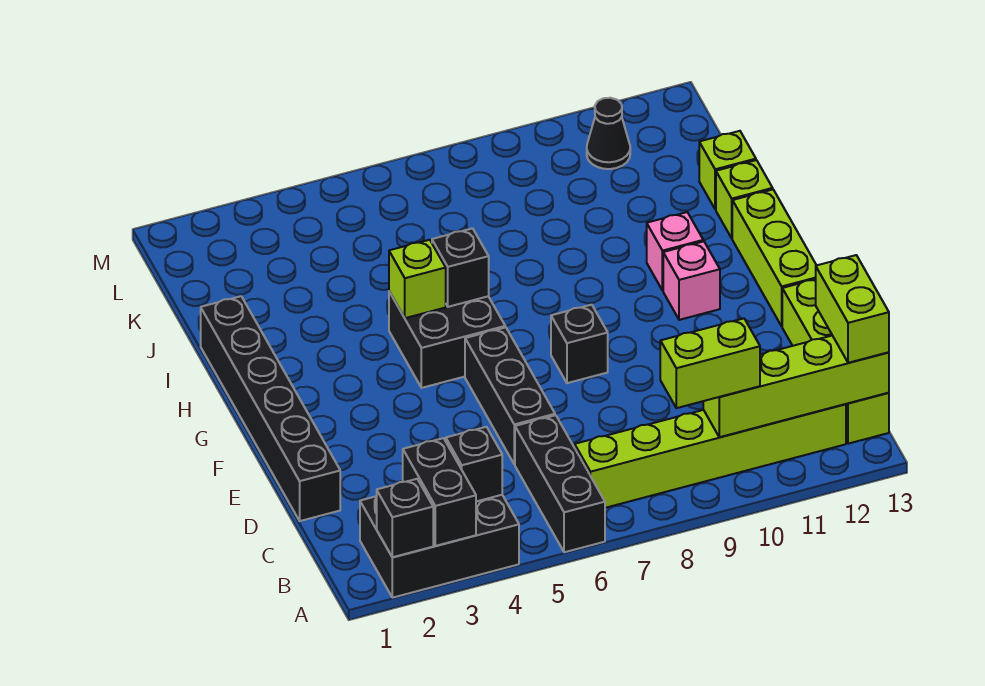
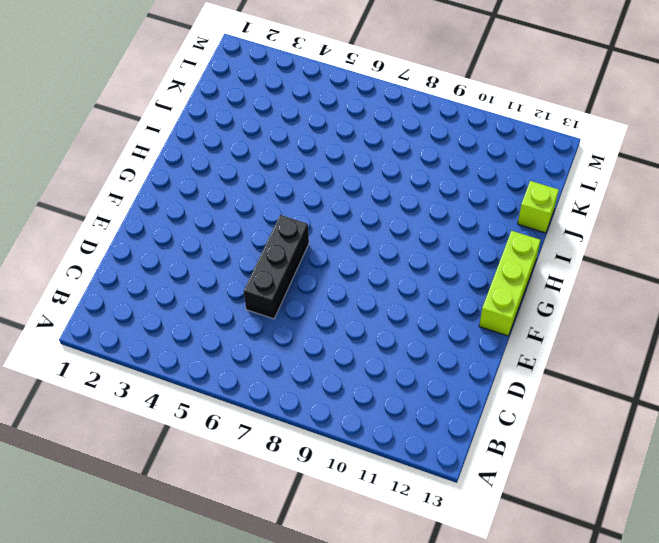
none -> black brick A2:B4 level 1
none -> black brick A6:C6 level 1
none -> lime brick B7:B12 level 1

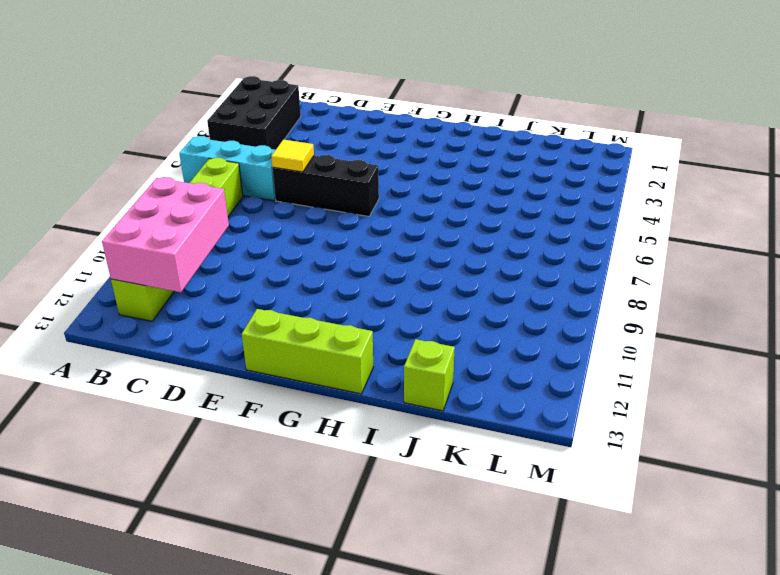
cyan brick A6:C6 level 1 -> black brick A6:C6 level 1
pink brick B10:C12 level 2 -> lime brick B10:B13 level 2
yellow tile D6 level 2 -> none
none -> lime brick B13:E13 level 1
none -> black brick D1:I1 level 1
none -> black brick F8 level 1

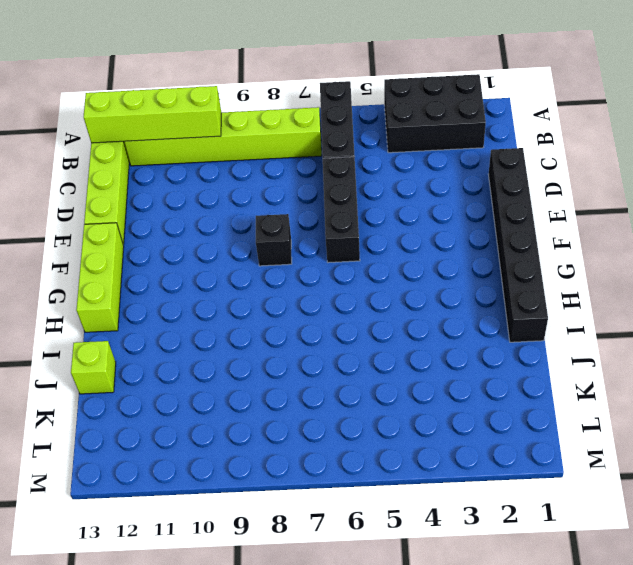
none -> black brick G5:H6 level 1
none -> pink brick G11 level 1
none -> pink brick H11 level 1

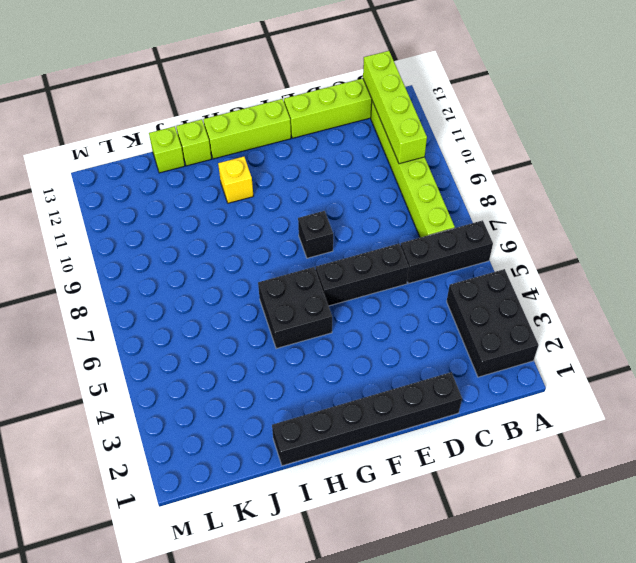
yellow brick H11 level 1 -> pink brick H11 level 1
none -> pink brick G11 level 1
none -> black cone L11 level 1
none -> black brick A2 level 2

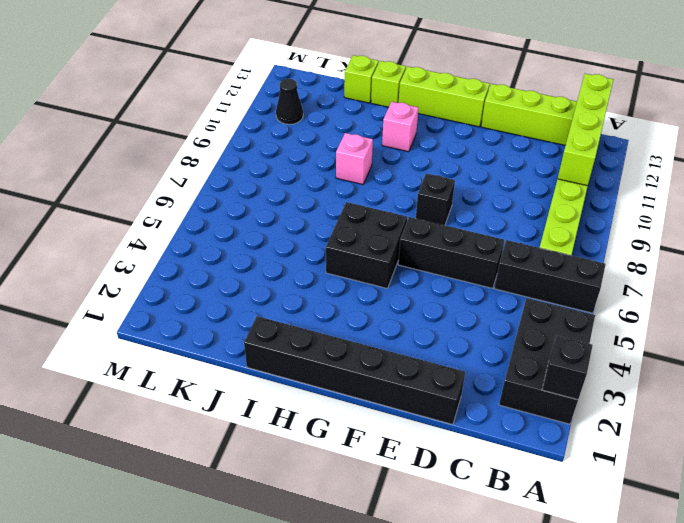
pink brick I9 level 1 -> pink brick G11 level 1
none -> black brick A3:B3 level 2
none -> black brick B4 level 2
none -> lime brick H5 level 2

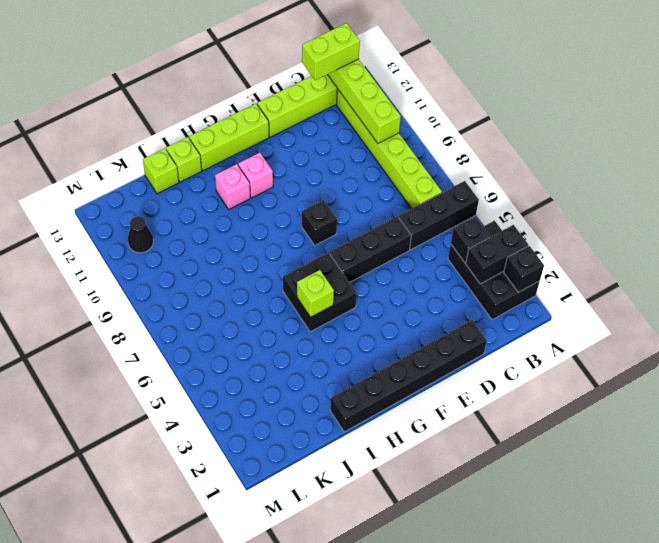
none -> black brick H6 level 2
none -> lime brick B9:B10 level 3

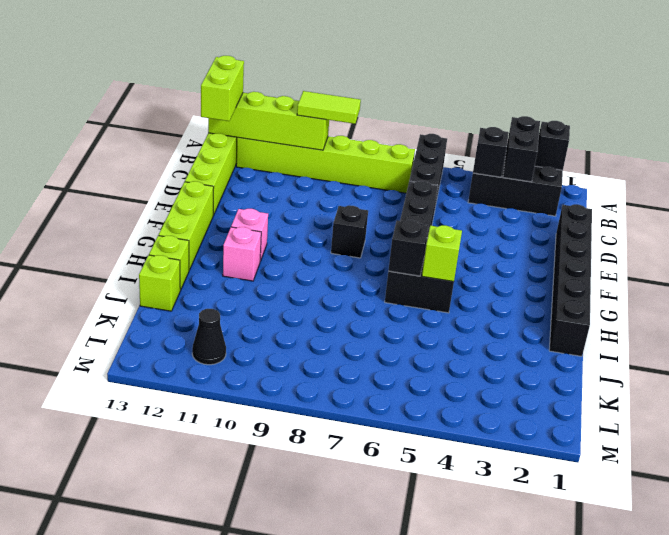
lime tile B9:B10 level 3 -> lime brick B9:B10 level 3

